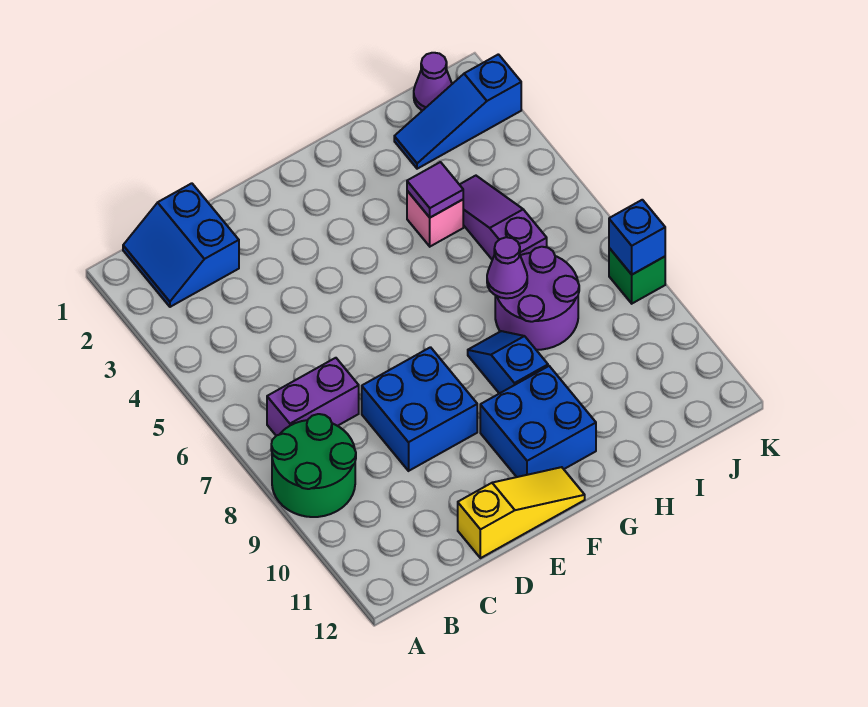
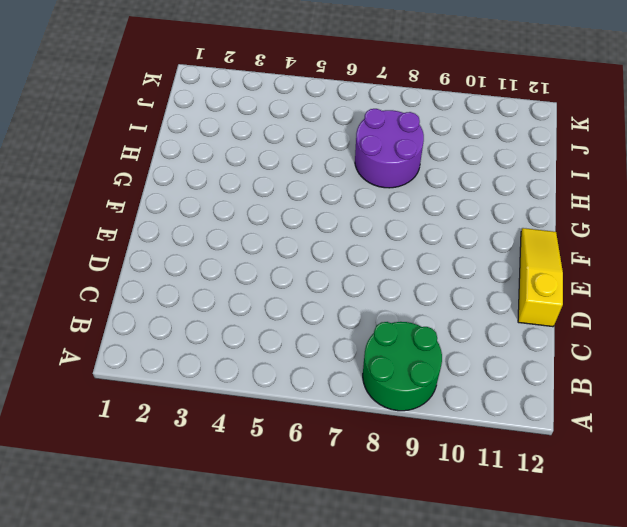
none -> blue slope B1:C2 level 1 top C
none -> purple brick B7:C7 level 1
none -> blue brick D8:E9 level 1

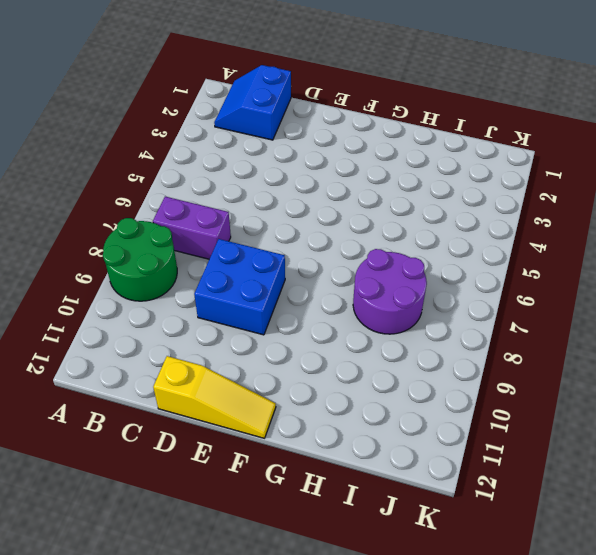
none -> blue brick F10:G11 level 1
none -> blue slope G8:G9 level 1 top 9
none -> pink brick H4 level 1

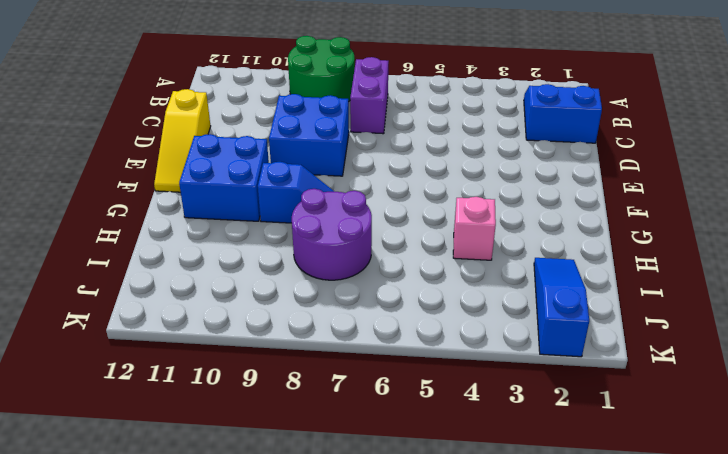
none -> purple slope I4:I6 level 1 top 6
none -> purple cone J1 level 1
none -> green brick K8 level 1

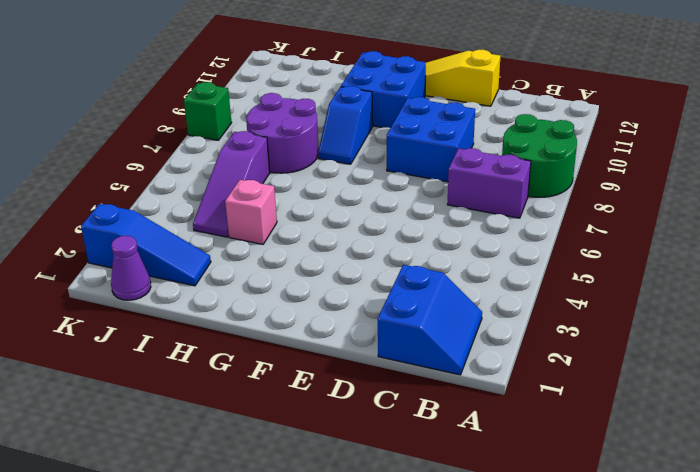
none -> purple tile H4 level 2
none -> purple cone H7 level 2
none -> blue brick K8 level 2

